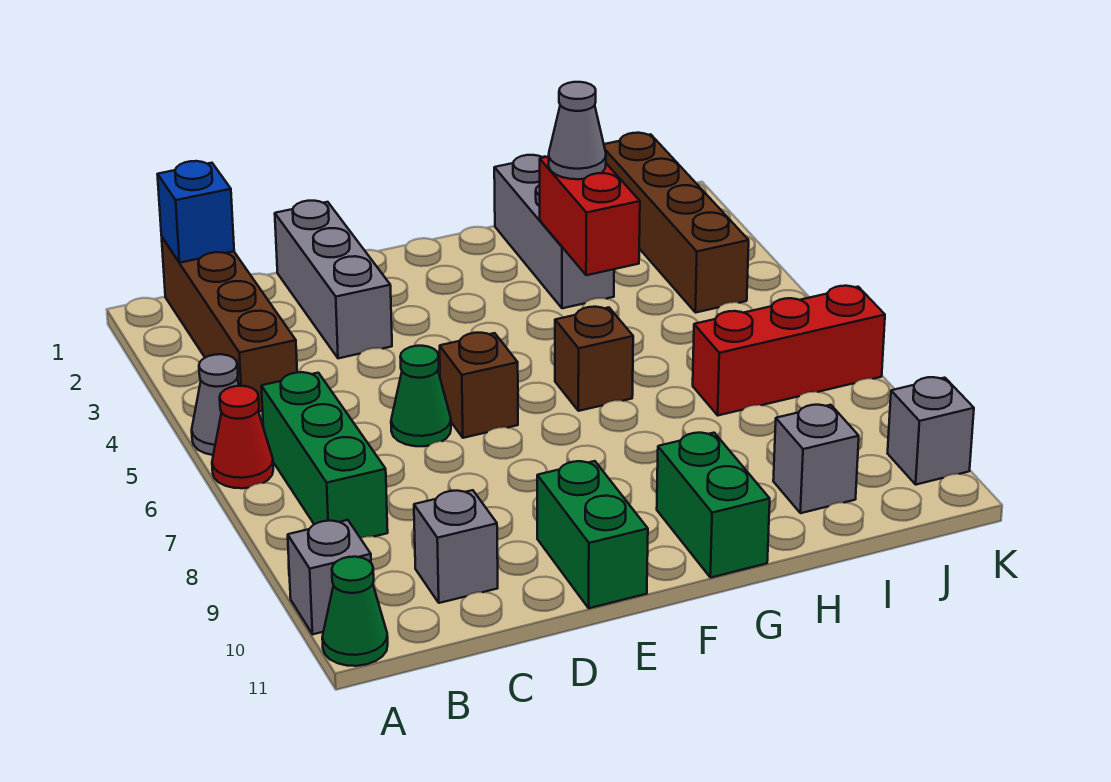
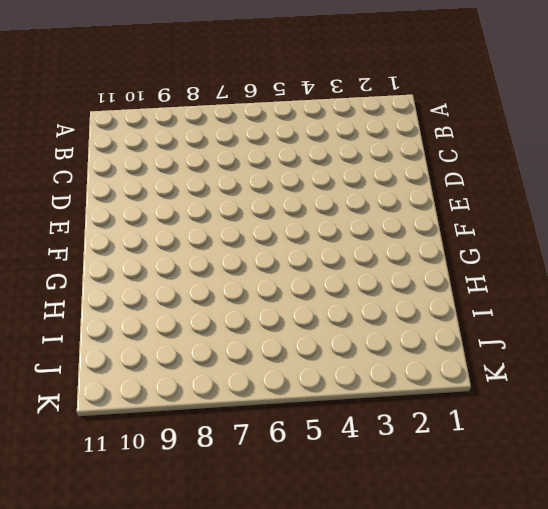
none -> grey cone A5 level 1
none -> red cone A6 level 1
none -> grey brick A10 level 1

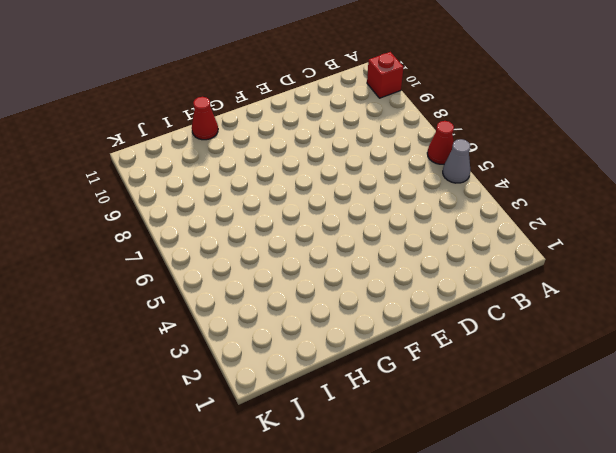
red brick A10 level 1 -> grey brick A10 level 1
red cone H11 level 1 -> none
none -> green cone A11 level 1
none -> brown brick B1:B4 level 1
none -> green brick B6:B8 level 1

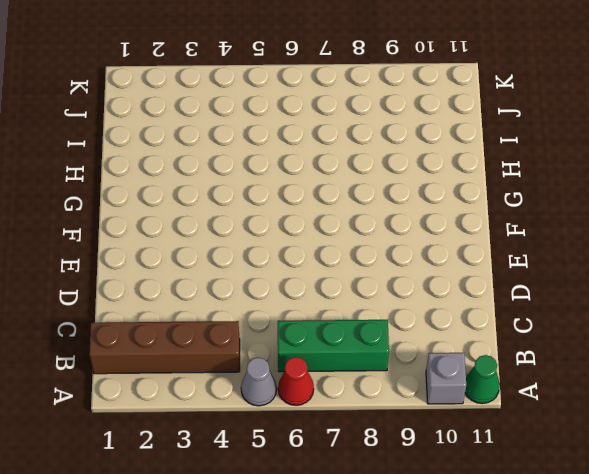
none -> grey brick C10 level 1
none -> grey brick D1:D3 level 1
none -> green cone D6 level 1

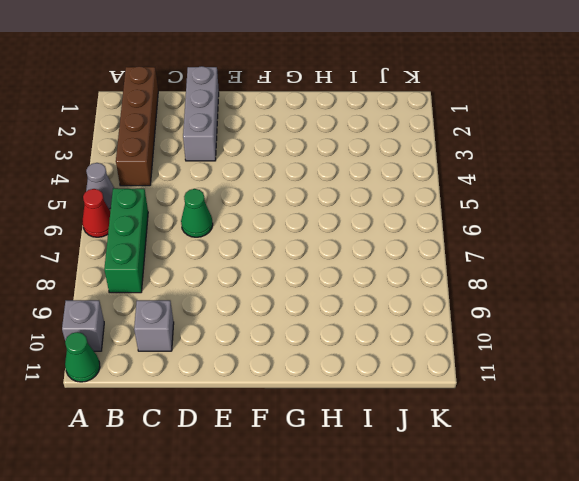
none -> brown brick E6 level 1
none -> green brick E10:E11 level 1
none -> brown brick G6 level 1

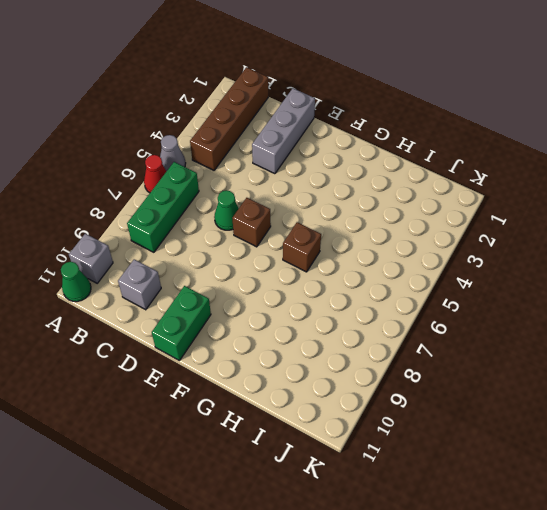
none -> green brick G10:G11 level 1
none -> grey brick H1:H3 level 1
none -> red brick I7:K7 level 1

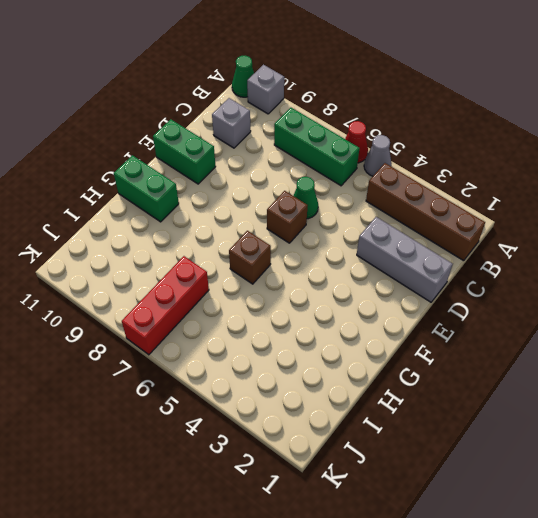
none -> grey brick H1:H3 level 1
none -> grey brick I10 level 1
none -> brown brick J1:J4 level 1

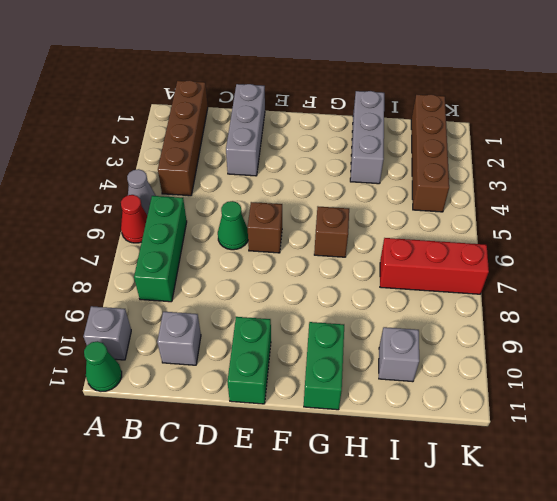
none -> grey brick K10 level 1
none -> blue brick B1 level 2
none -> red brick H3:H4 level 2

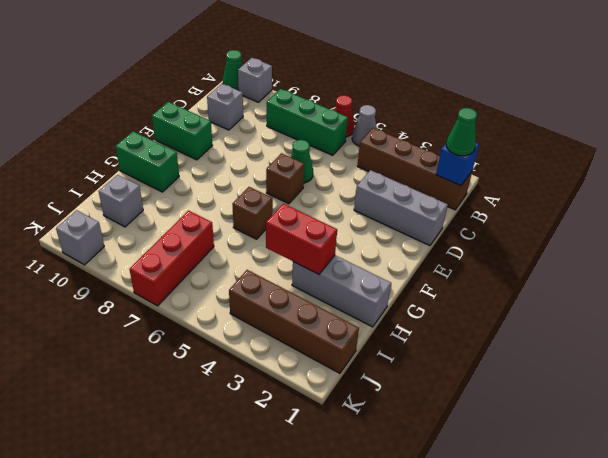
green cone B1 level 3 -> none
none -> grey cone H3 level 3

